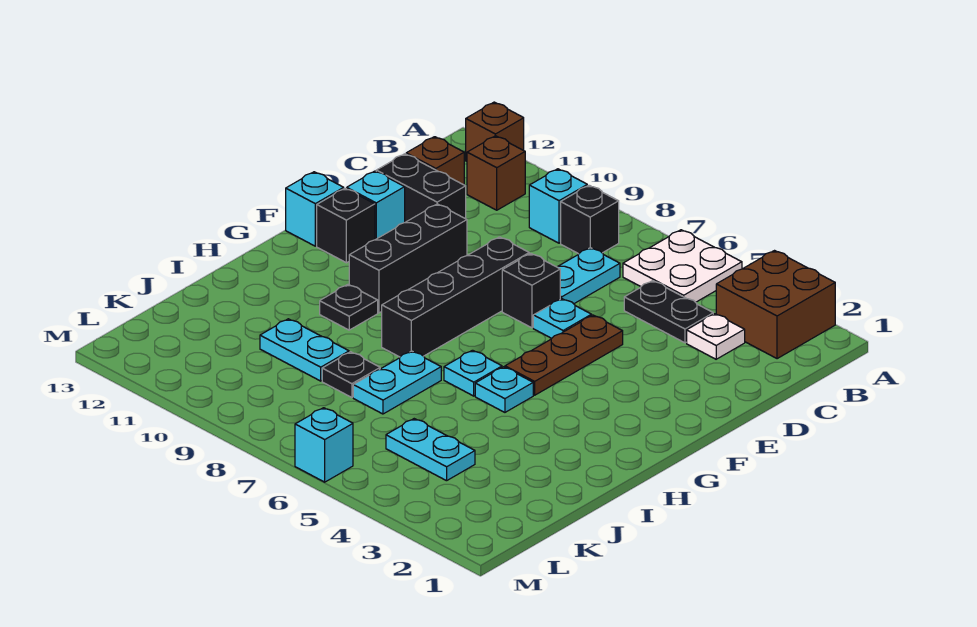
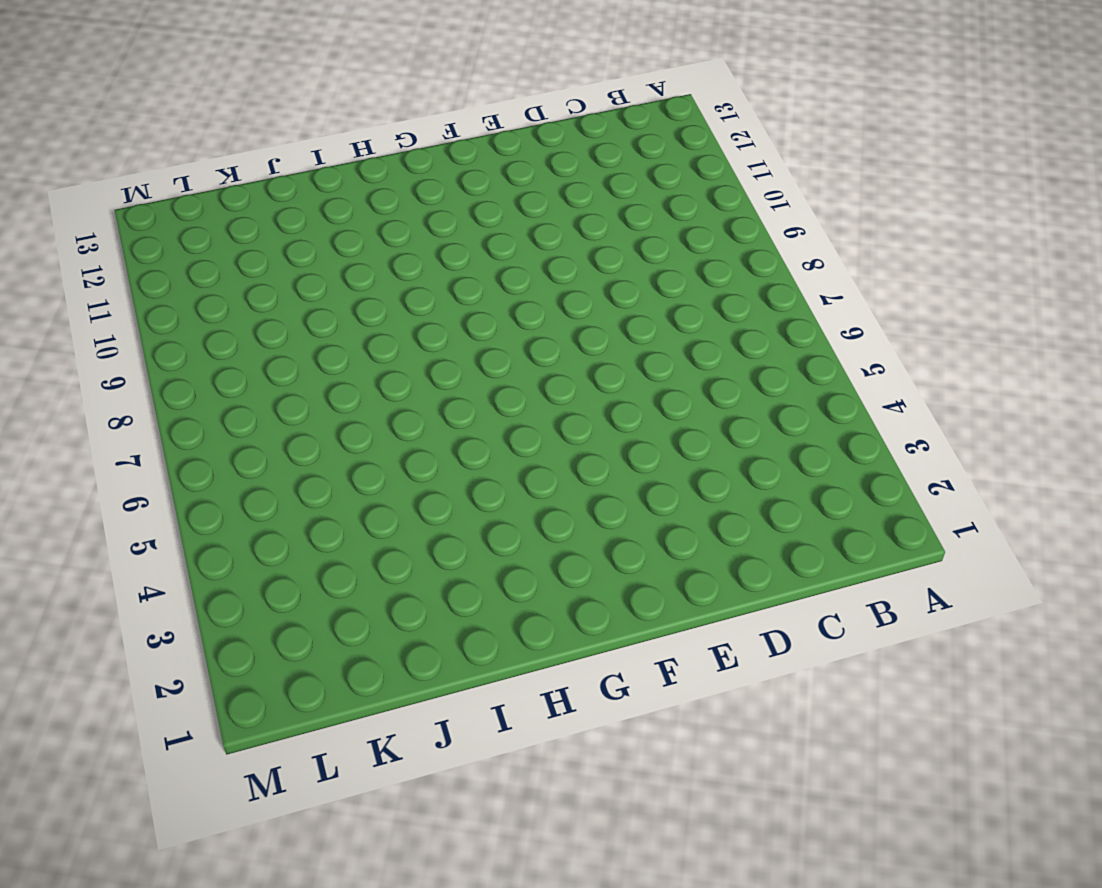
none -> brown brick A2:B3 level 1
none -> white plate A5:B6 level 1
none -> brown brick A12 level 1

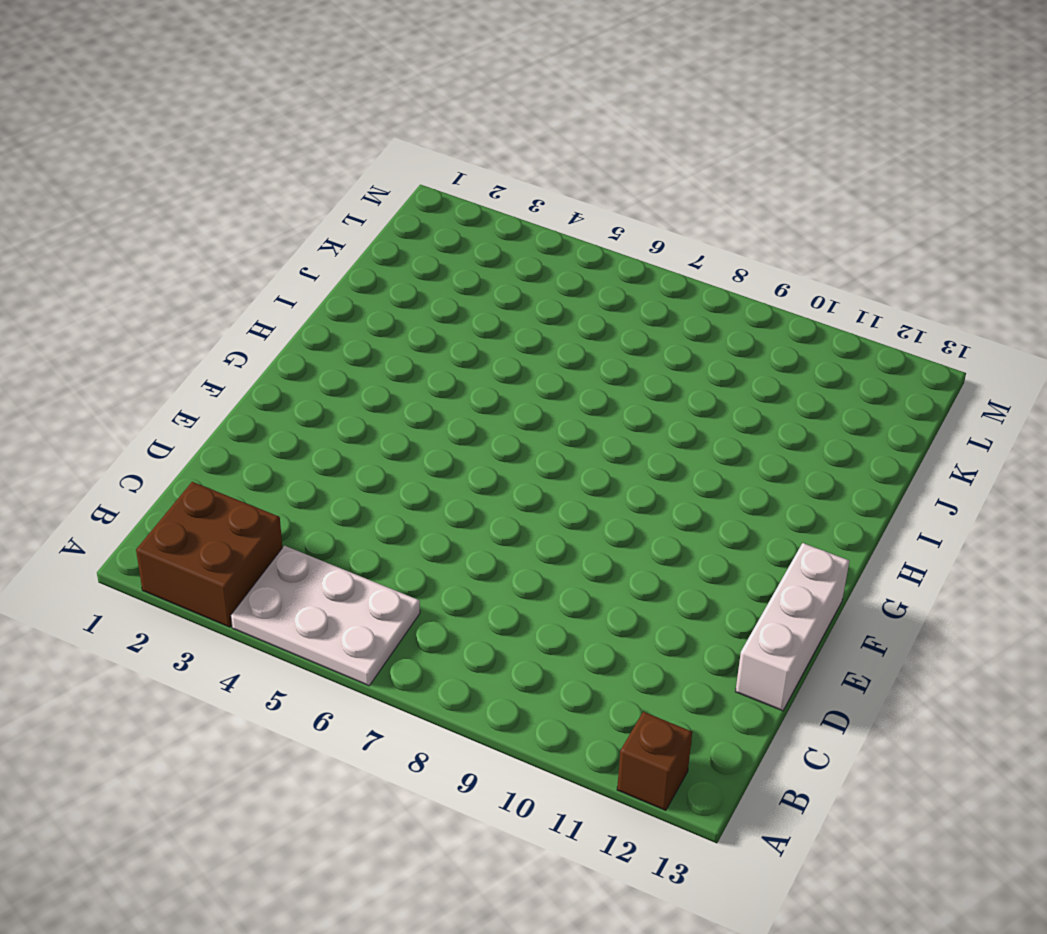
white plate A4:B6 level 1 -> white plate A5:B6 level 1
white brick D13:F13 level 1 -> cyan brick F13 level 1
none -> black brick B8 level 1
none -> cyan brick B9 level 1
none -> brown brick B11 level 1

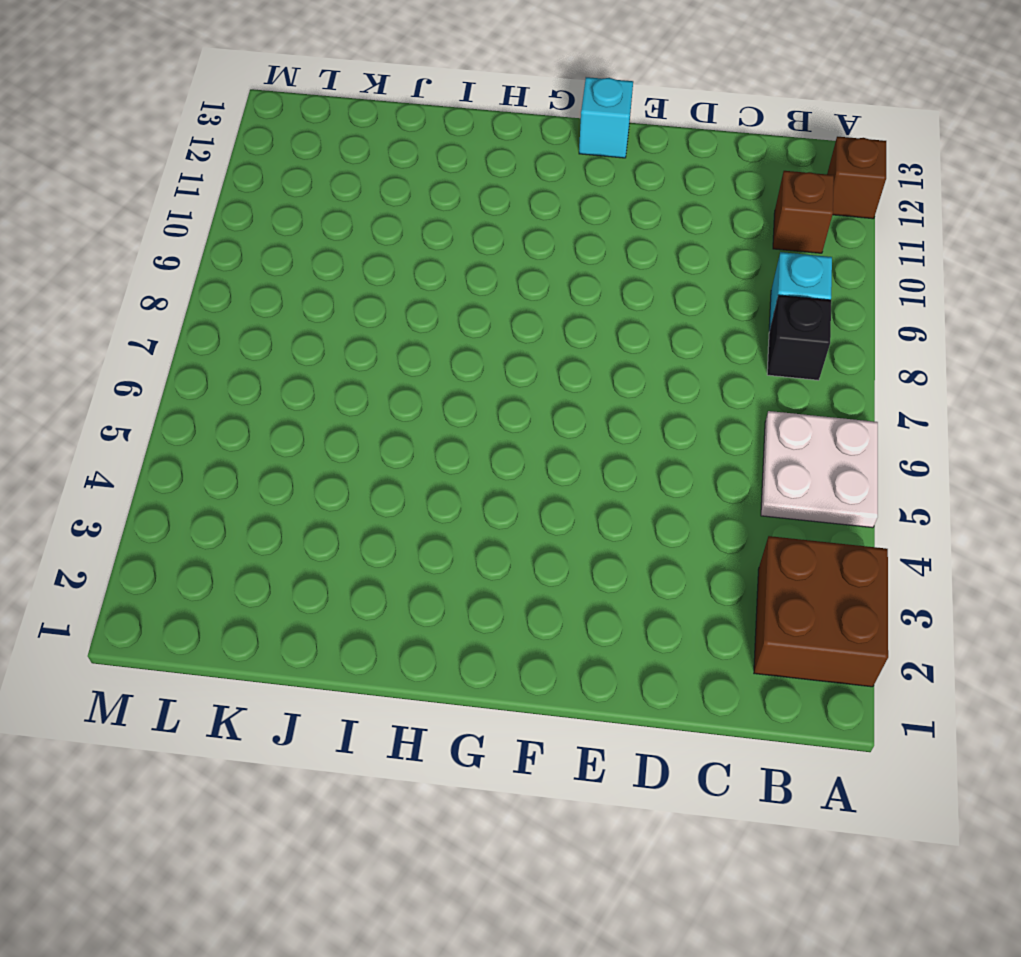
none -> white plate C3 level 1
none -> black plate C4:C5 level 1
none -> cyan plate C7:D7 level 1

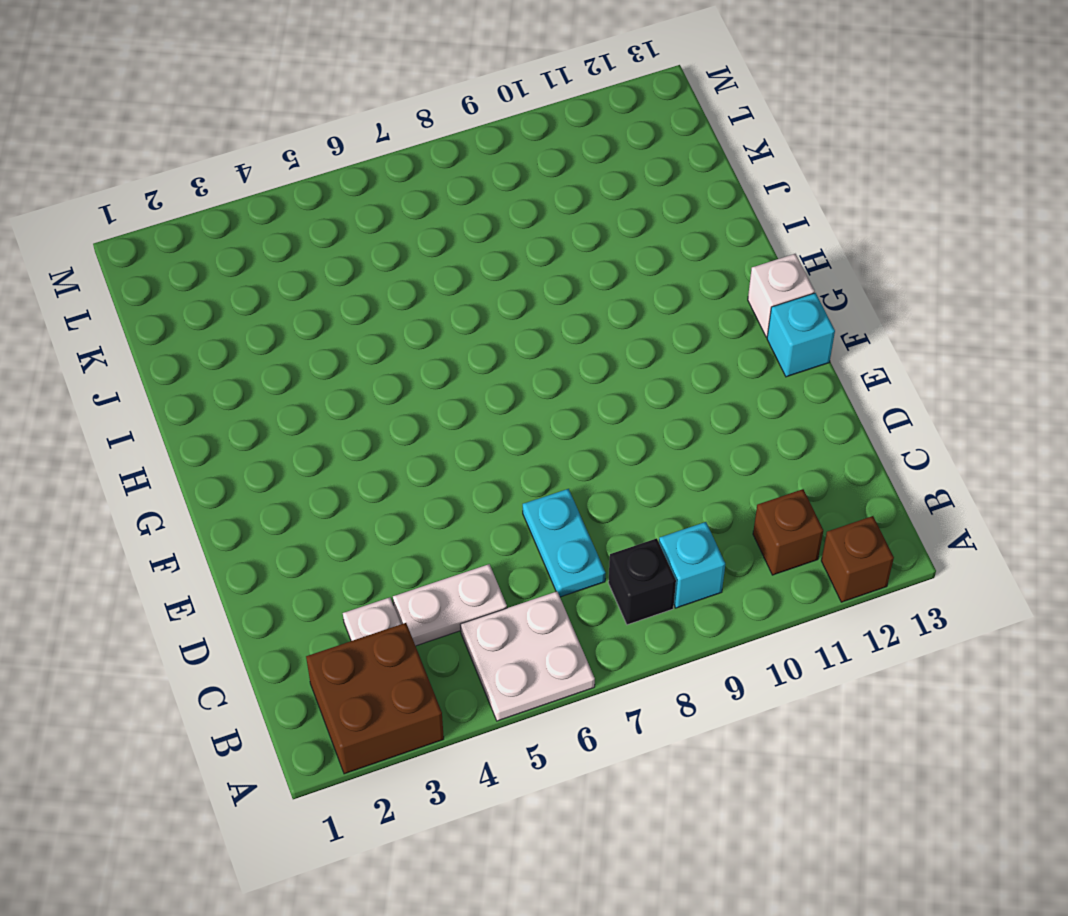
white plate C4:C5 level 1 -> black plate C4:C5 level 1
white brick G13 level 1 -> none
none -> brown brick C12 level 1
none -> black brick D11:D12 level 1
none -> brown plate E5:G5 level 1

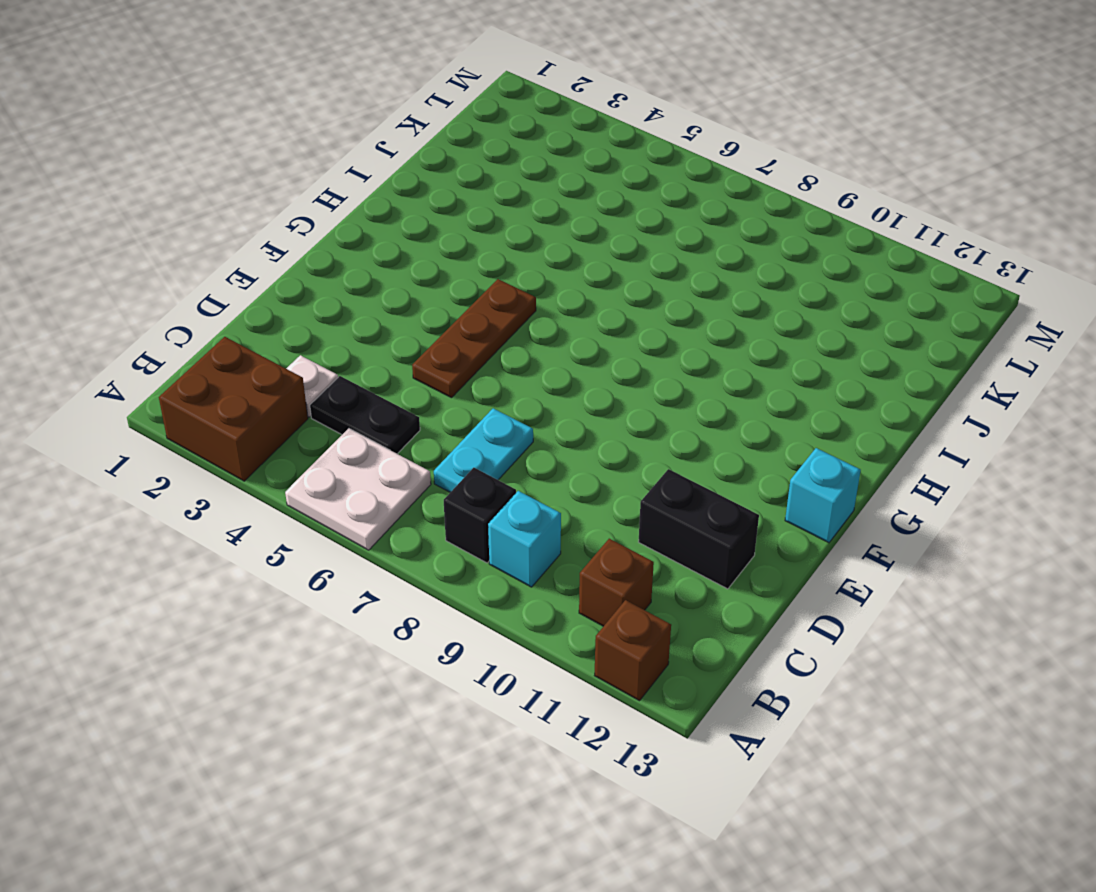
none -> brown brick C12 level 1
none -> cyan plate E6 level 1
none -> black brick E7 level 1

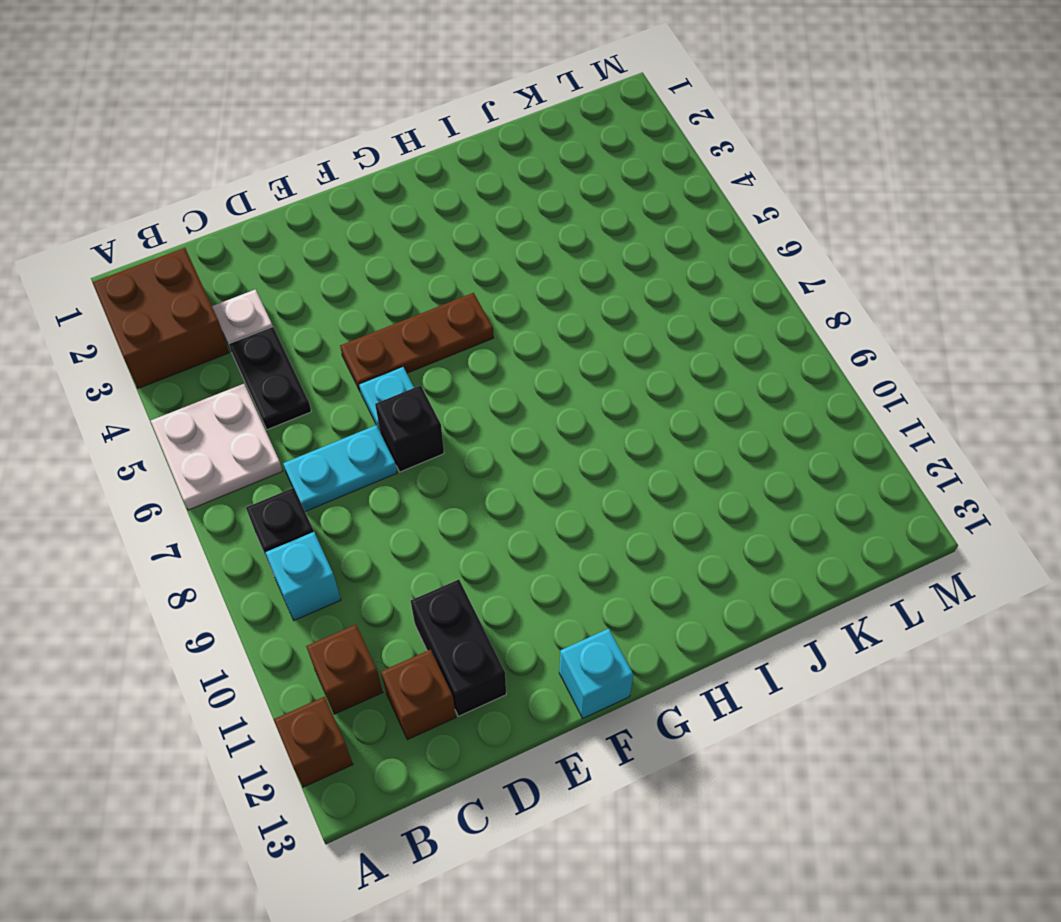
none -> black brick E8:H8 level 1
none -> black brick E10:G10 level 1
none -> cyan brick E12 level 1

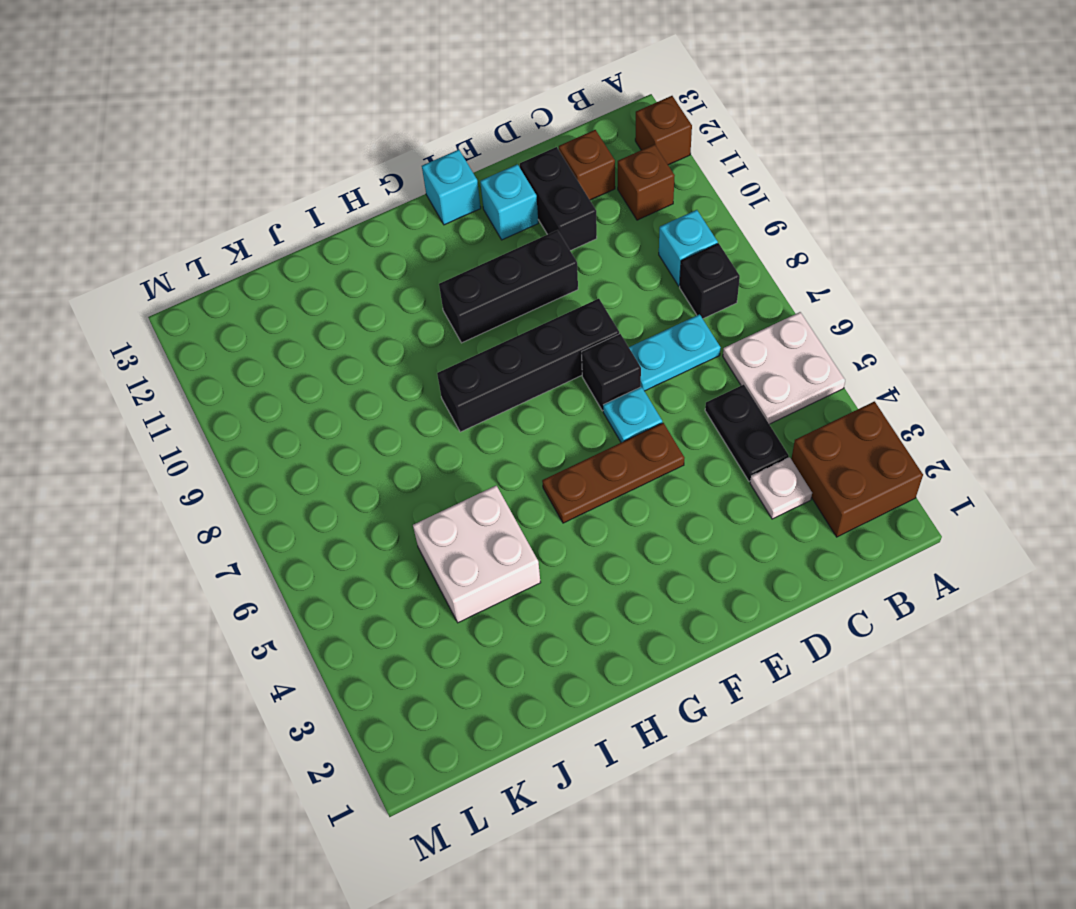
white brick I4:J5 level 1 -> none
none -> black brick F12 level 1
none -> cyan plate H5 level 1
none -> cyan plate H6 level 1

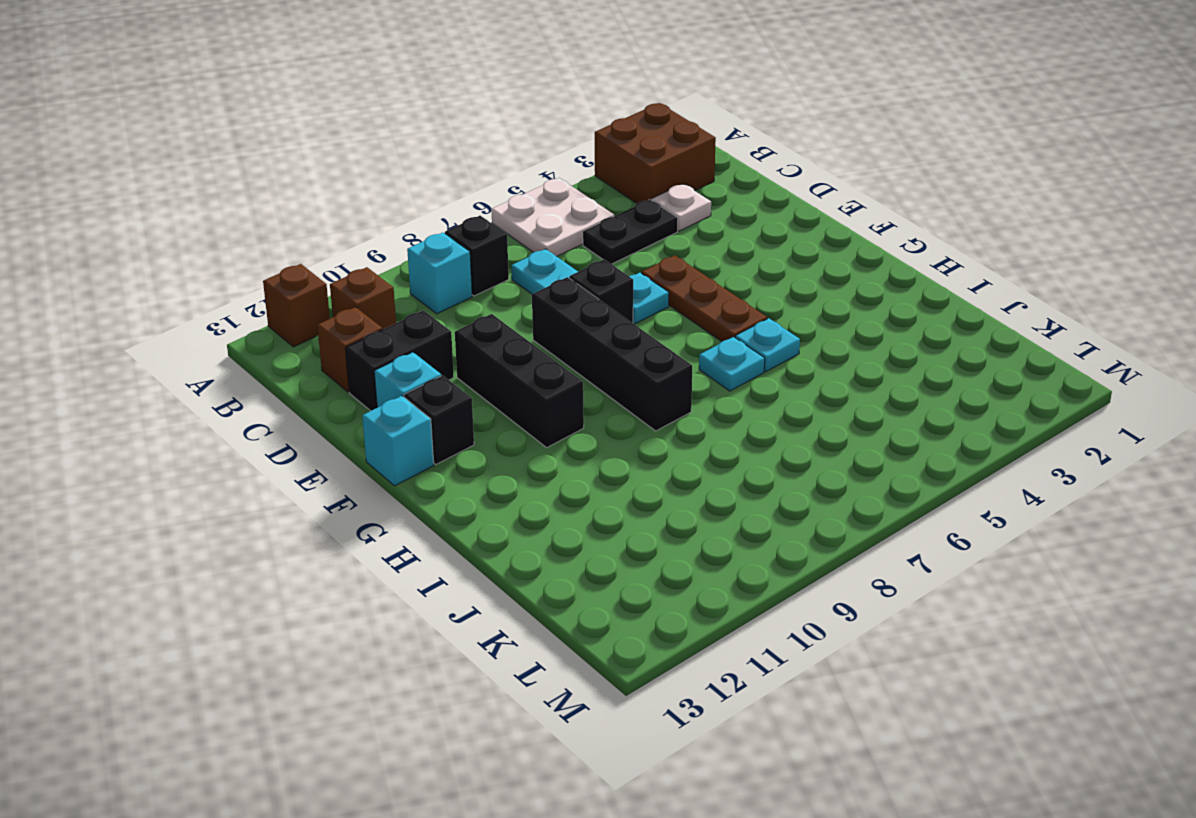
none -> black plate H10 level 1
none -> cyan plate I7:J7 level 1
none -> black plate J8 level 1

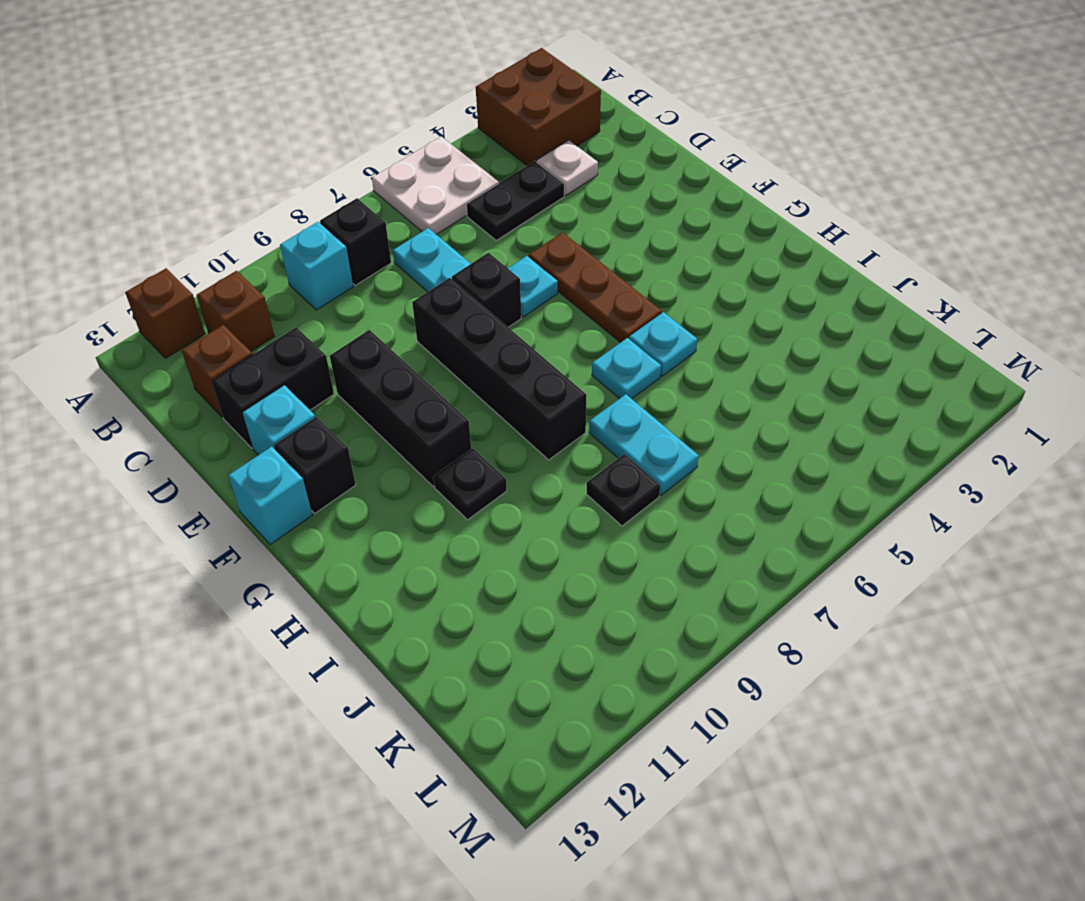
none -> cyan plate J9:J10 level 1
none -> cyan plate K4:K5 level 1
none -> cyan brick M6 level 1

